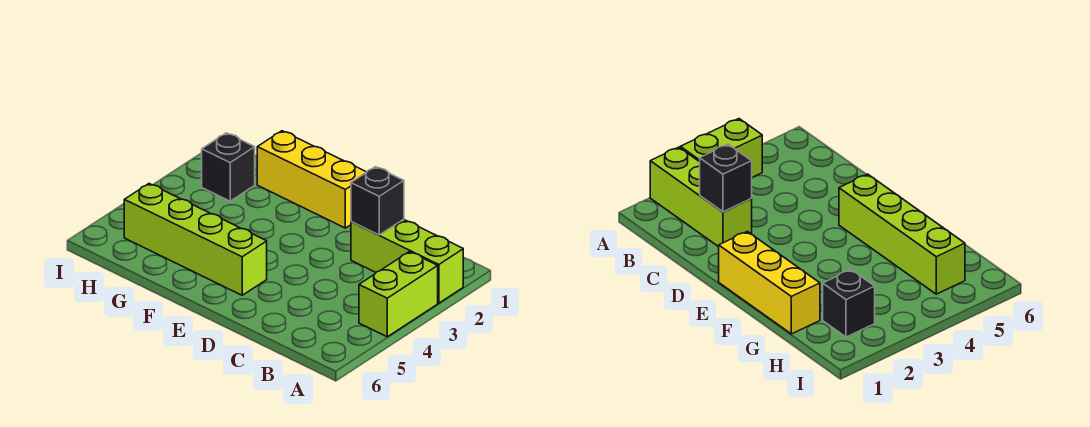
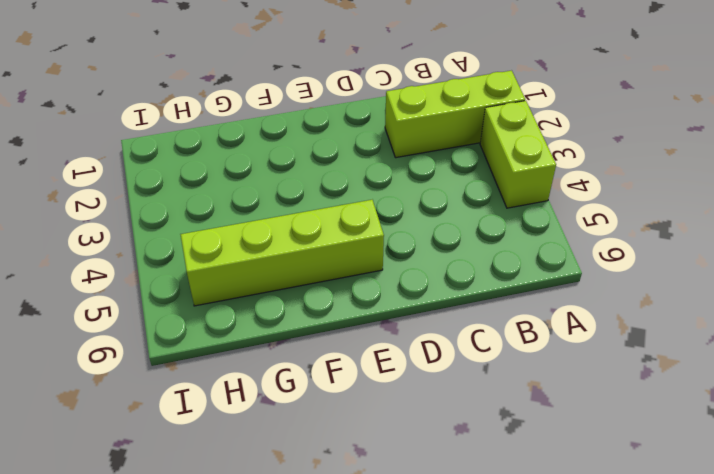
none -> yellow brick E1:G1 level 1
none -> black brick H2 level 1

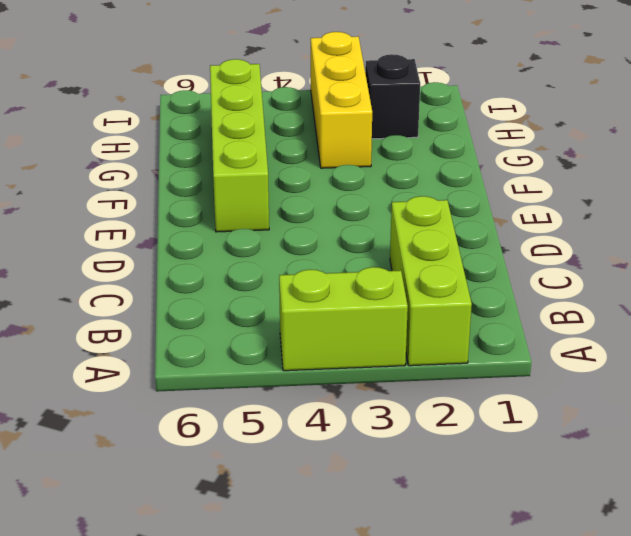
yellow brick G3:I3 level 1 -> yellow brick E1:G1 level 1
none -> black brick C2 level 2

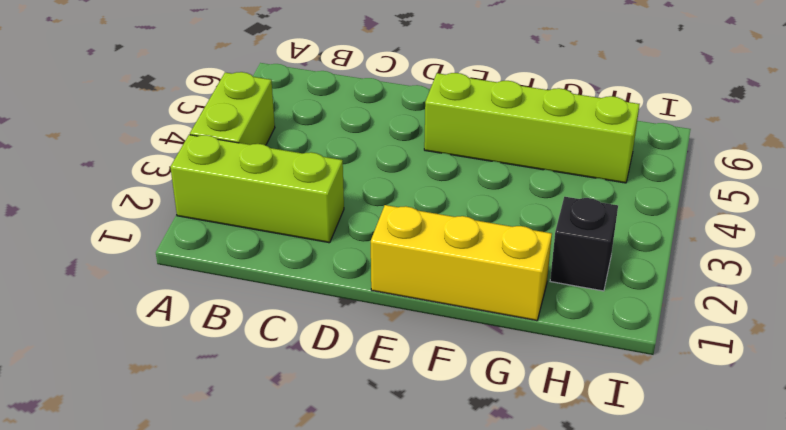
none -> black brick C2 level 2

